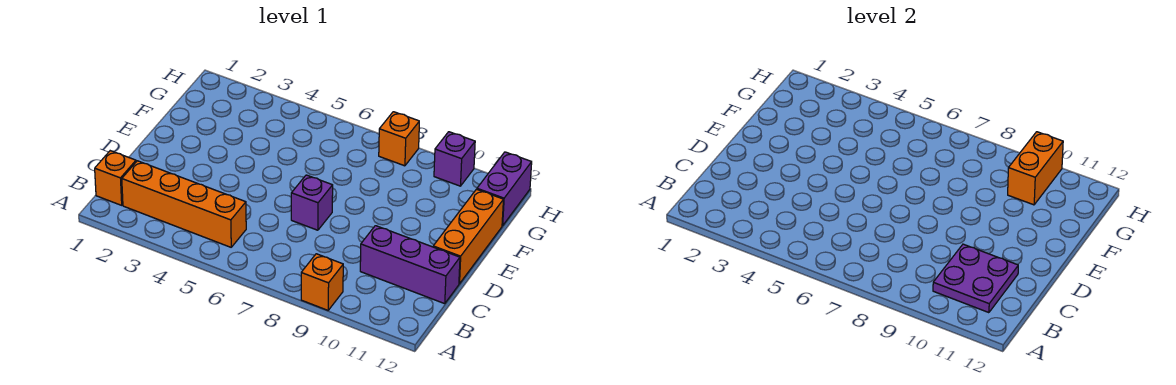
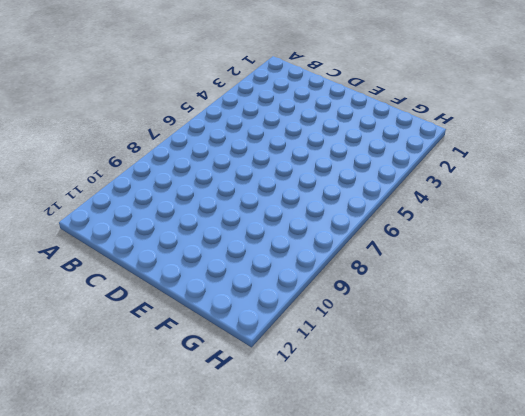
none -> orange brick A9 level 1
none -> orange brick B1 level 1

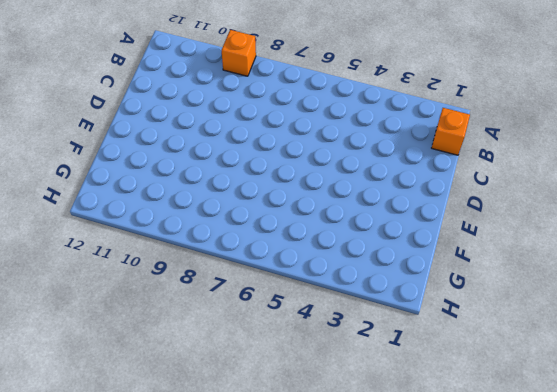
none -> orange brick B2:B5 level 1
none -> purple brick C10:C12 level 1

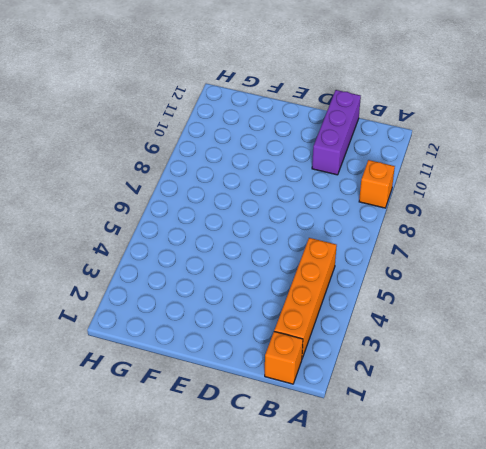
none -> purple brick D7 level 1
none -> orange brick D12:F12 level 1

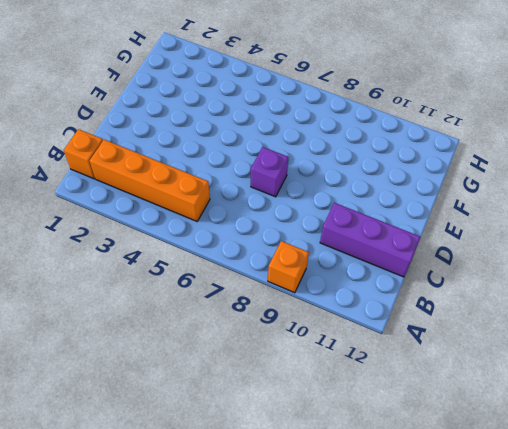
none -> orange brick D12:F12 level 1
none -> purple brick G12:H12 level 1

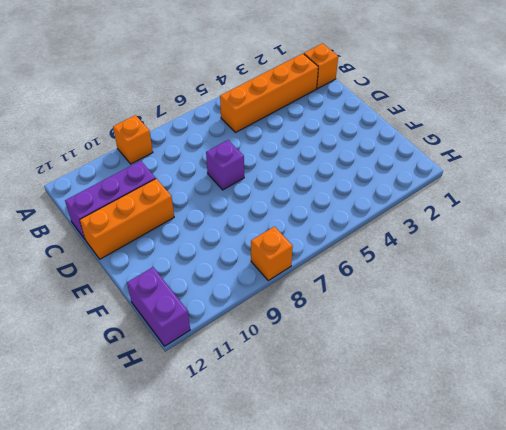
orange brick D10:D12 level 1 -> orange brick D12:F12 level 1
none -> purple brick H10 level 1
none -> purple plate B10:C11 level 2

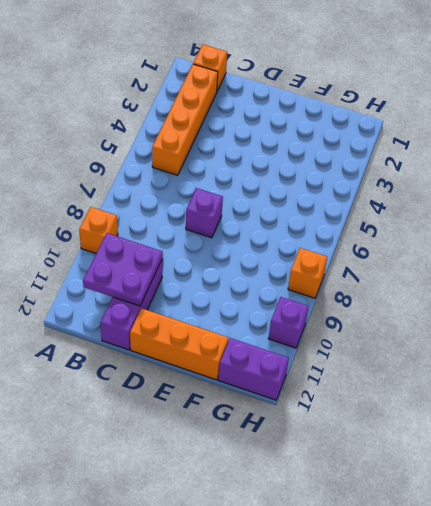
none -> orange brick G10:H10 level 2

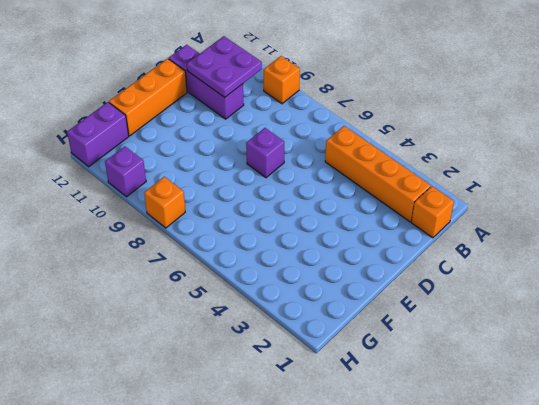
none -> orange brick G10:H10 level 2

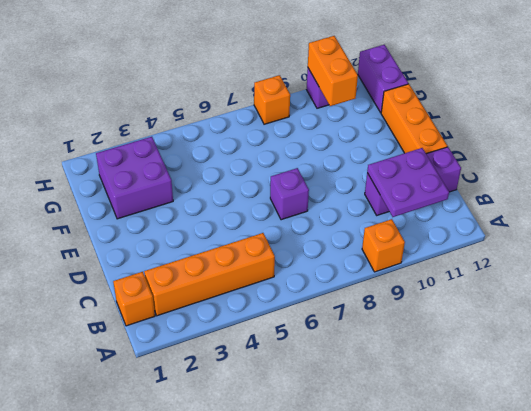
purple brick F2:G3 level 1 -> none

